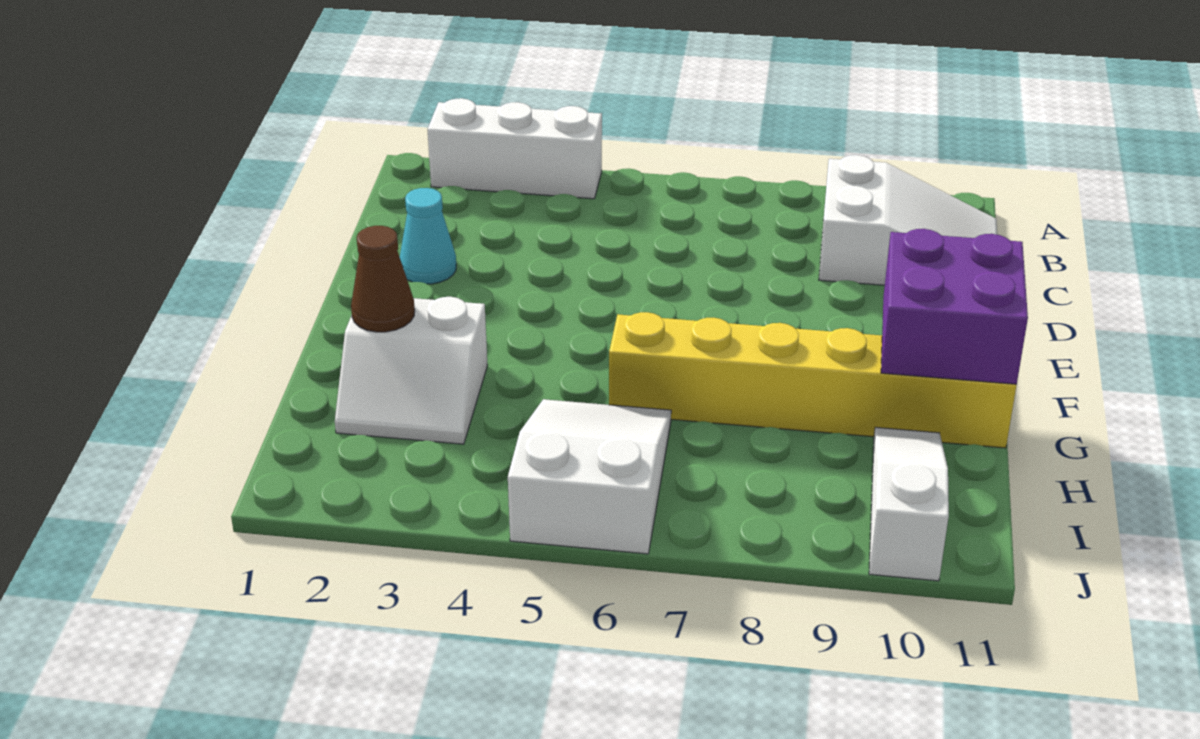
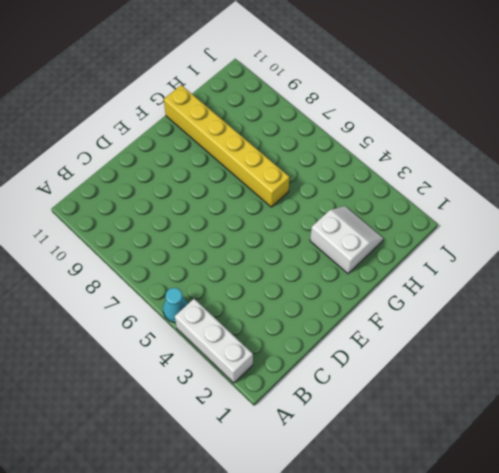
cyan cone A5 level 1 -> cyan cone D2 level 1
none -> white slope B9:C11 level 1 top 9
none -> white slope H5:J6 level 1 top J

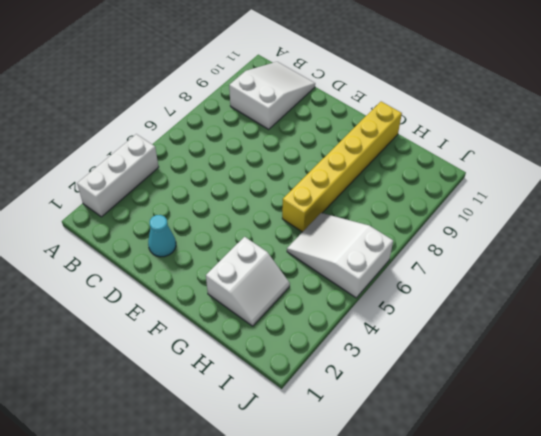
none -> white slope H10:J10 level 1 top J
none -> purple brick F10:G11 level 2

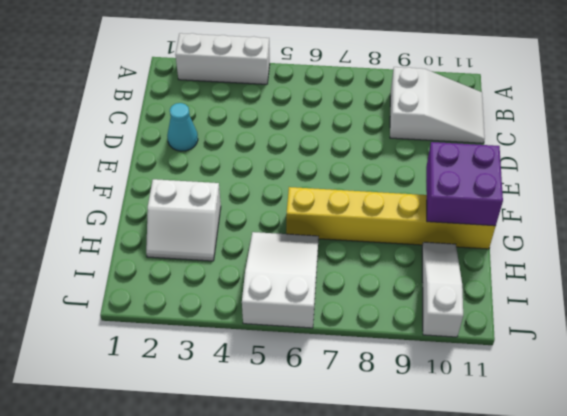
none -> brown cone G2 level 2

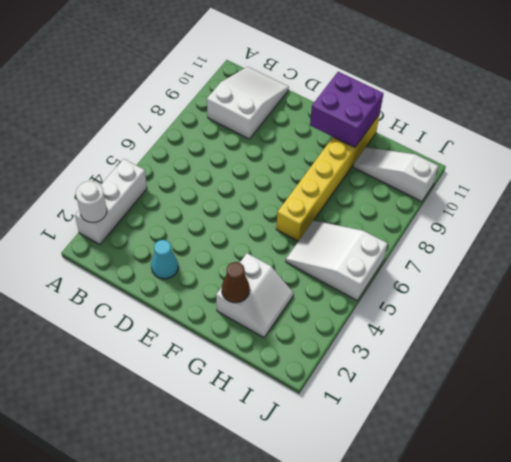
white round brick A2 level 2 -> none

